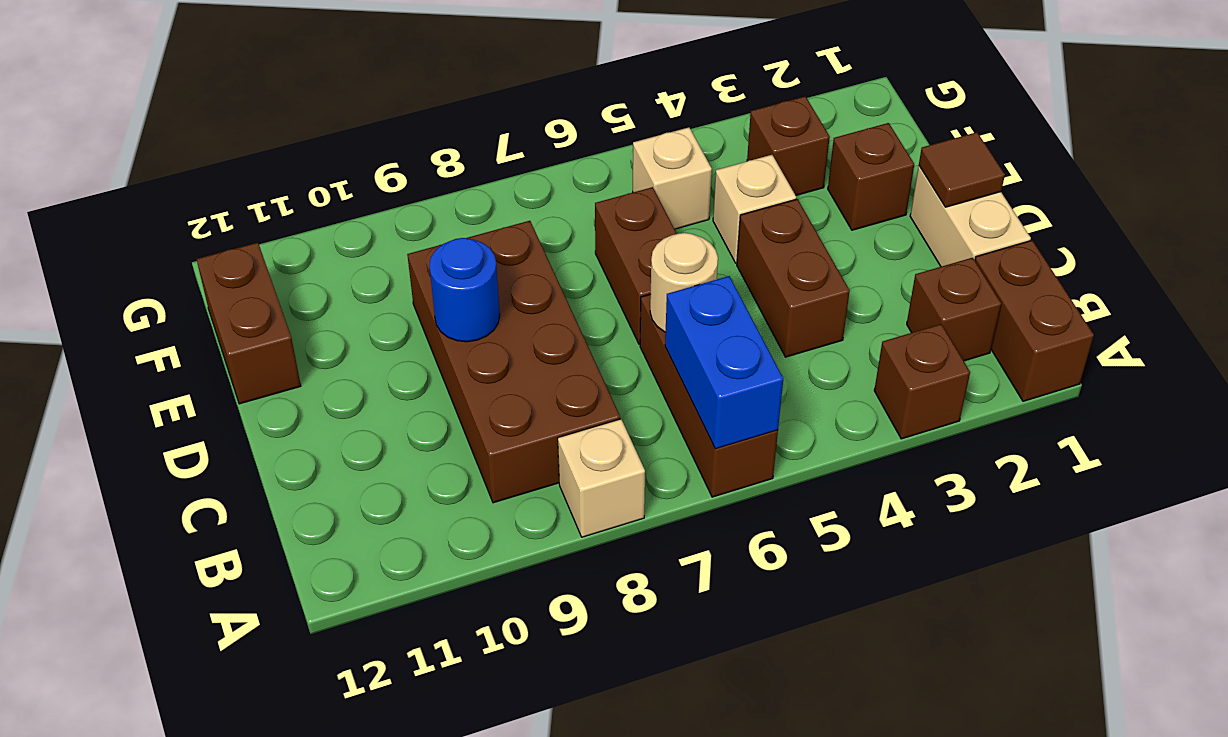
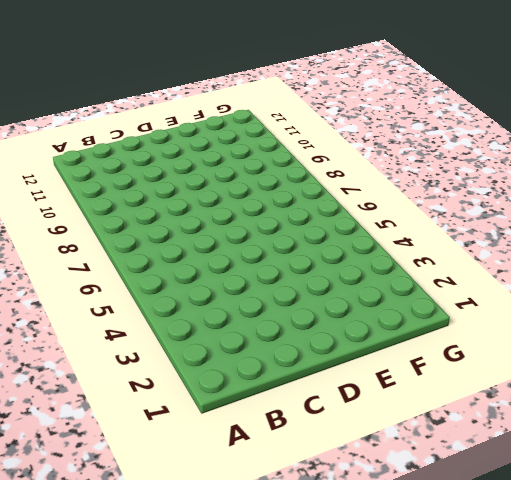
none -> brown brick A1:B1 level 1
none -> brown brick A3 level 1
none -> brown brick A6:C6 level 1

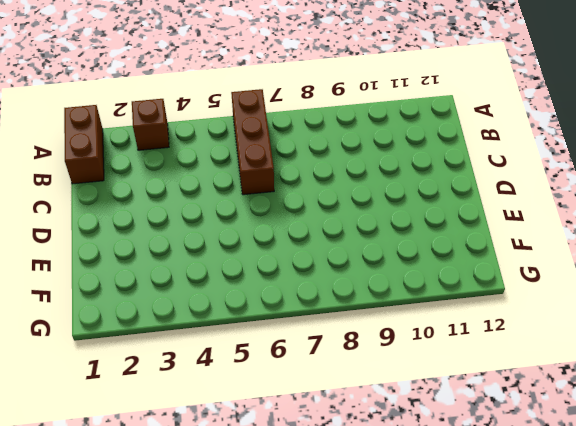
none -> tan brick A8 level 1
none -> brown brick B2 level 1
none -> brown brick B8:E9 level 1

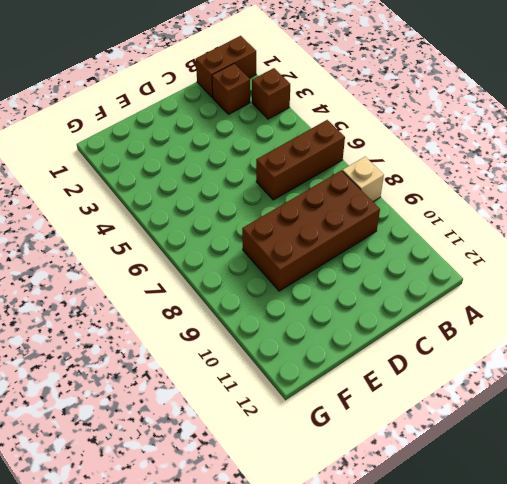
none -> tan brick C1:D1 level 1
none -> brown brick C4:D4 level 1
none -> brown brick D6:E6 level 1

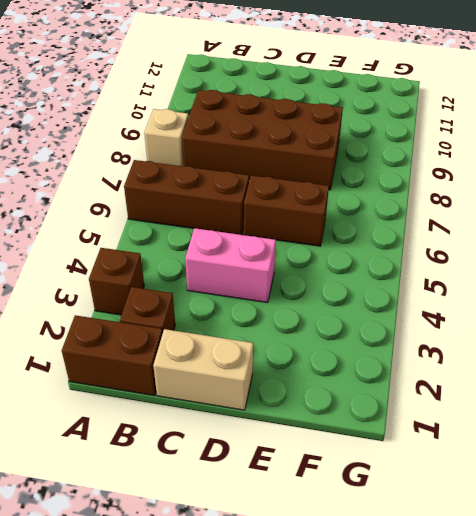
pink brick C4:D4 level 1 -> brown brick C4:D4 level 1
none -> brown brick E2 level 1
none -> tan brick E4 level 1
none -> brown brick E12:F12 level 1

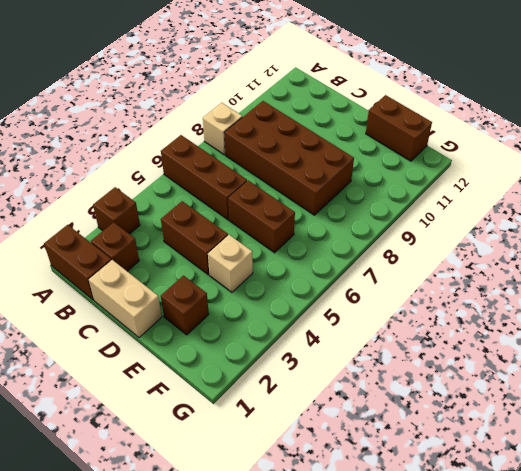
none -> brown brick F3 level 1
none -> tan brick F5 level 1
none -> blue brick A6:B6 level 2

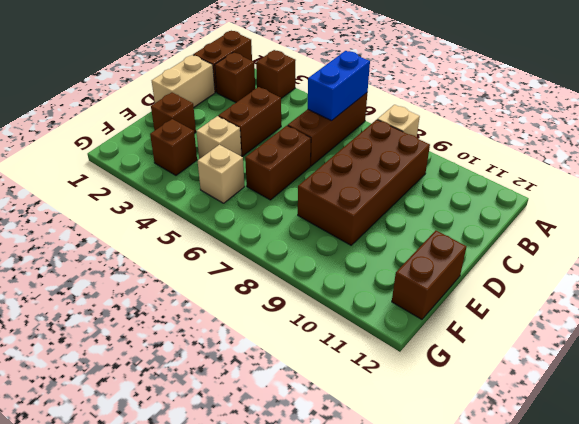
none -> tan round brick C6 level 2
none -> brown tile D1 level 2
none -> blue round brick D9 level 2

